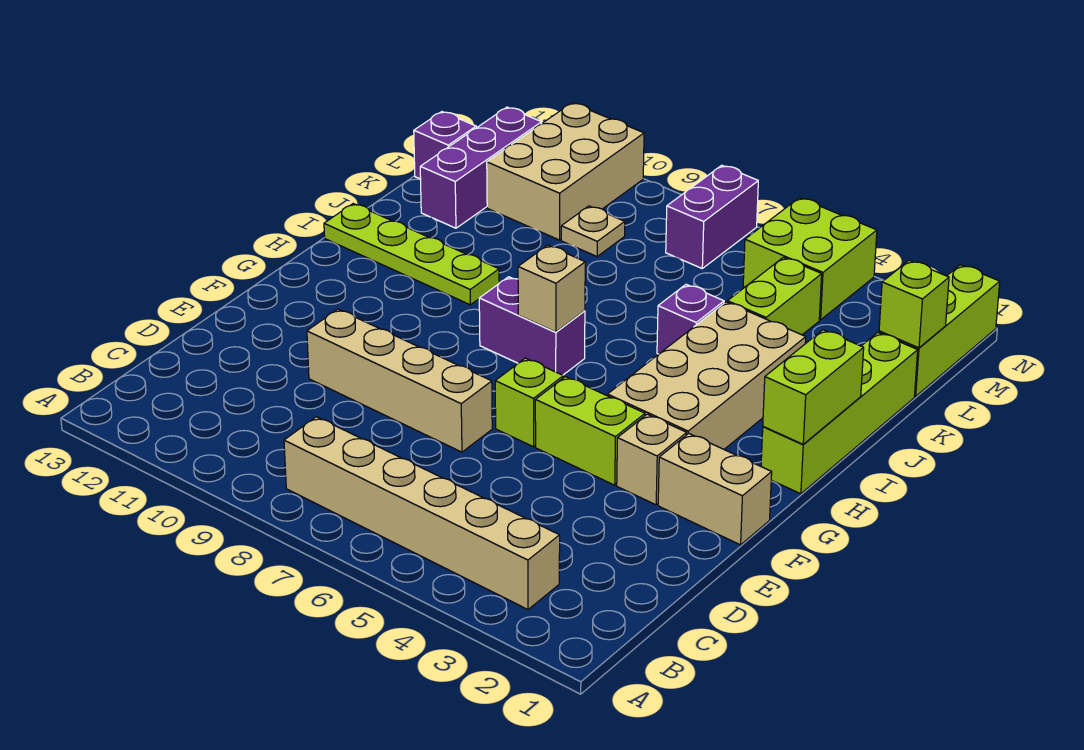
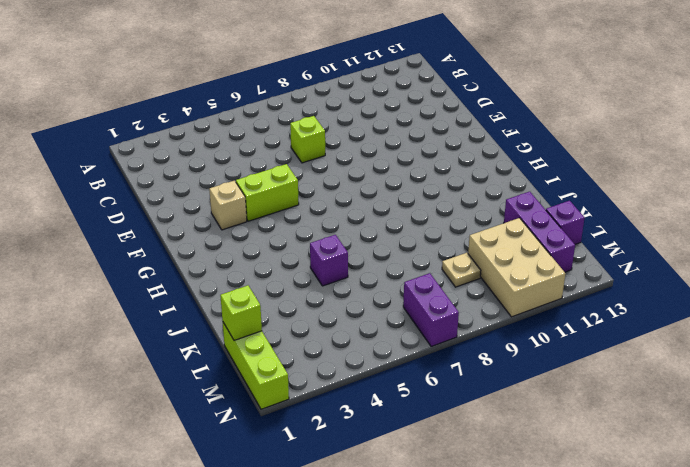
lime brick D7 level 1 -> lime brick F6 level 1
none -> tan brick B3:B8 level 1
none -> tan brick E7:E10 level 1
none -> tan brick F1:F2 level 1

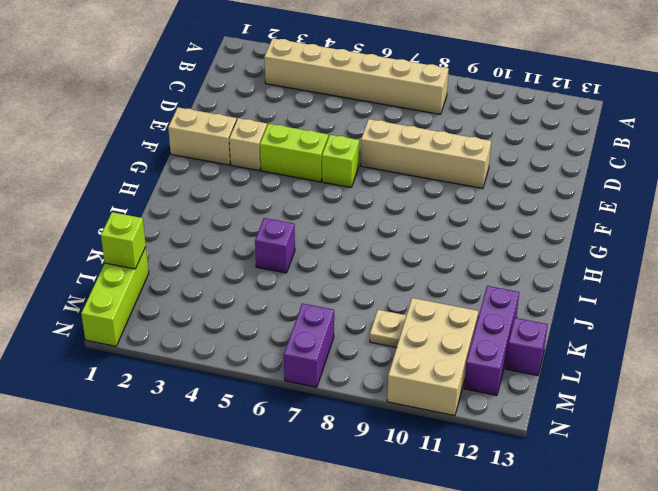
none -> tan brick G3:J4 level 1
none -> lime brick H1:K1 level 1
none -> purple brick H7:H8 level 1

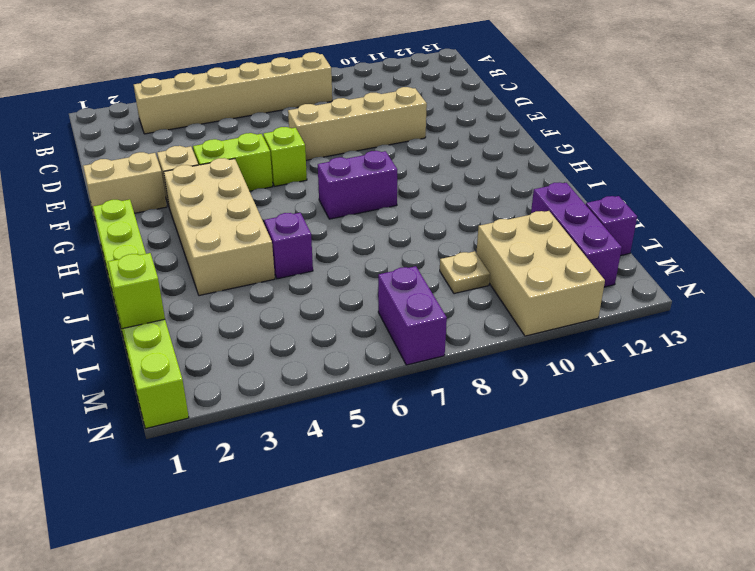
none -> lime plate I10:I13 level 1
none -> lime brick K4:L4 level 1
none -> lime brick M4:N5 level 1

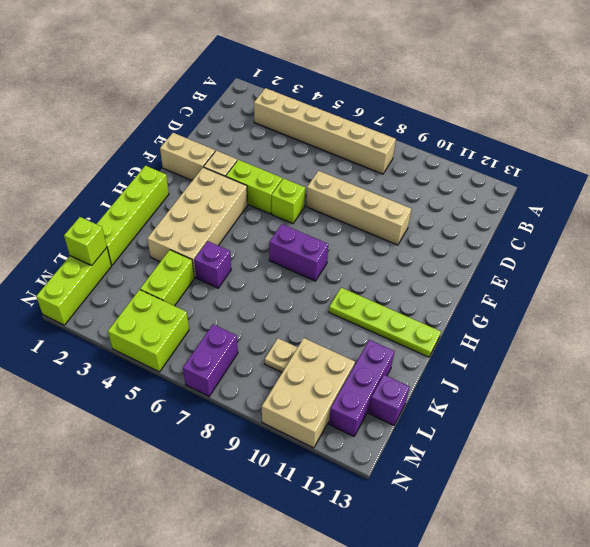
none -> lime brick H1:I1 level 2
none -> tan brick H7 level 2

